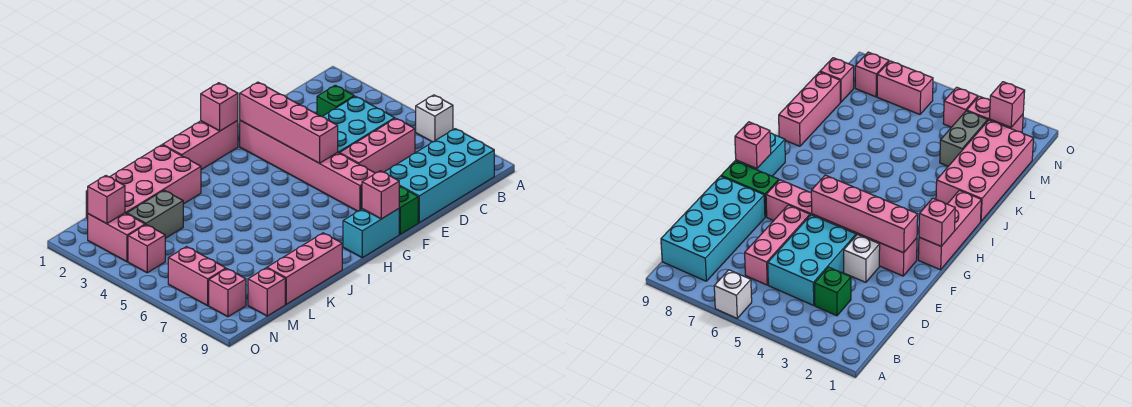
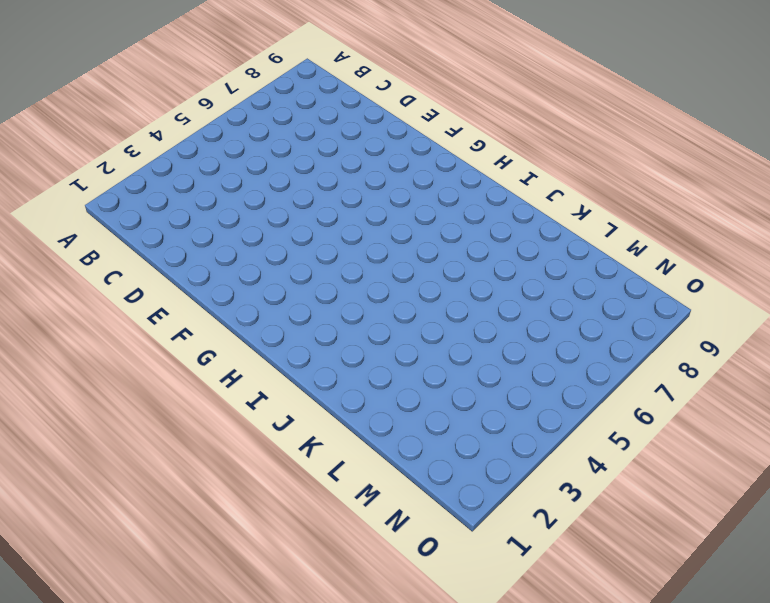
none -> white brick A6 level 1
none -> cyan brick B8:E9 level 1
none -> green brick C3 level 1

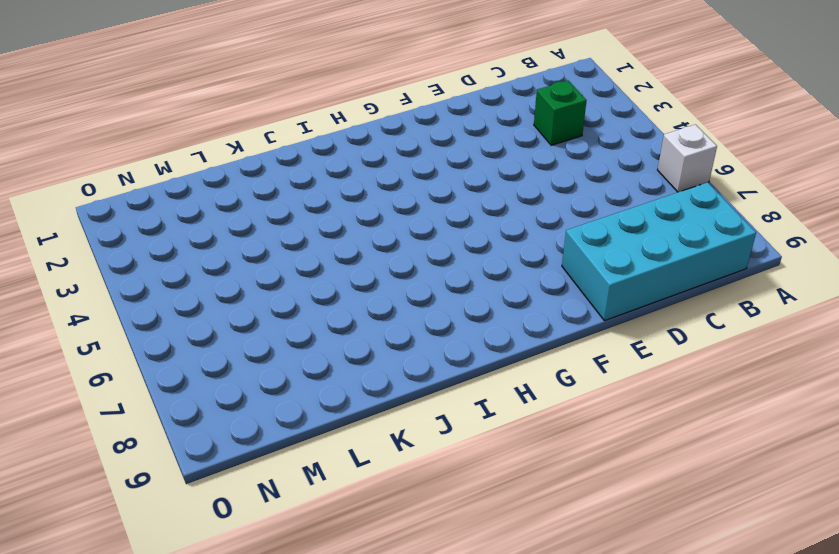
none -> cyan brick C4:E5 level 1
none -> pink brick C6:E6 level 1
none -> white brick E3 level 1

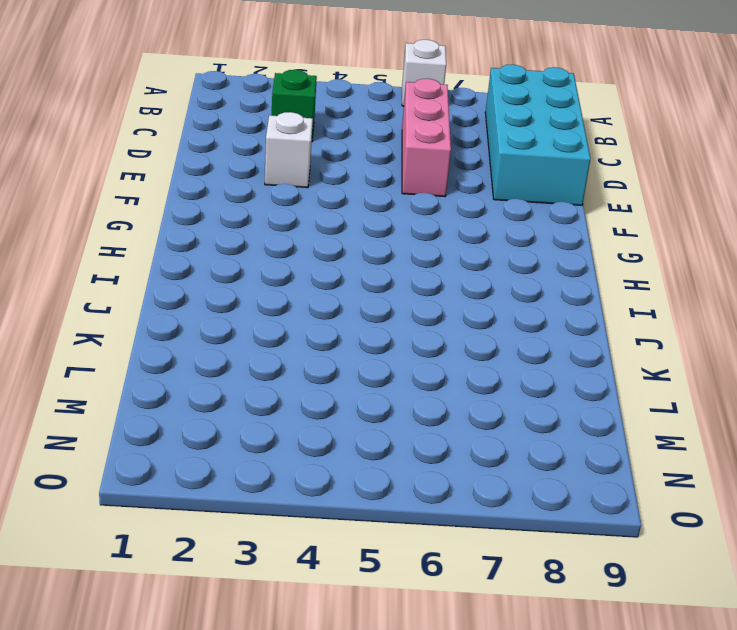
none -> cyan brick C4:E5 level 1
none -> pink brick F2:F7 level 1
none -> green brick F8:F9 level 1

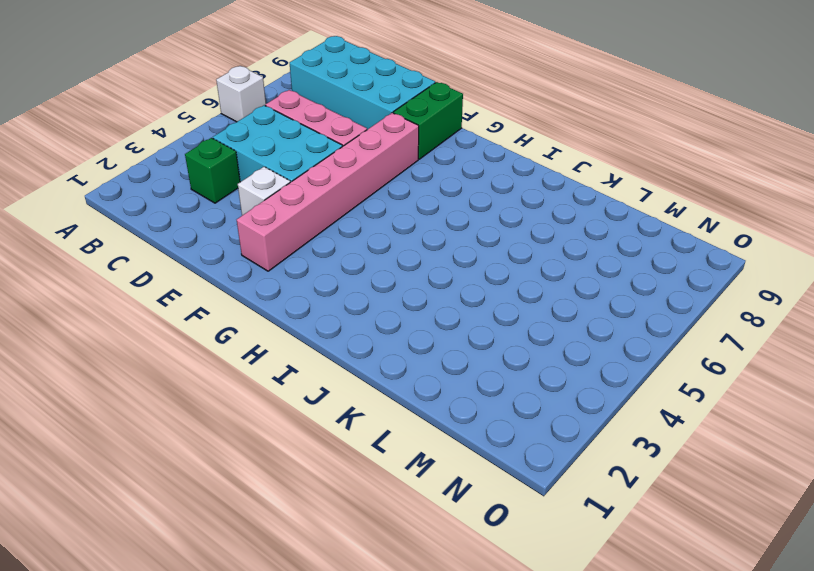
none -> pink brick G1:I1 level 1
none -> cyan brick G9:H9 level 1
none -> pink brick J1:M2 level 1

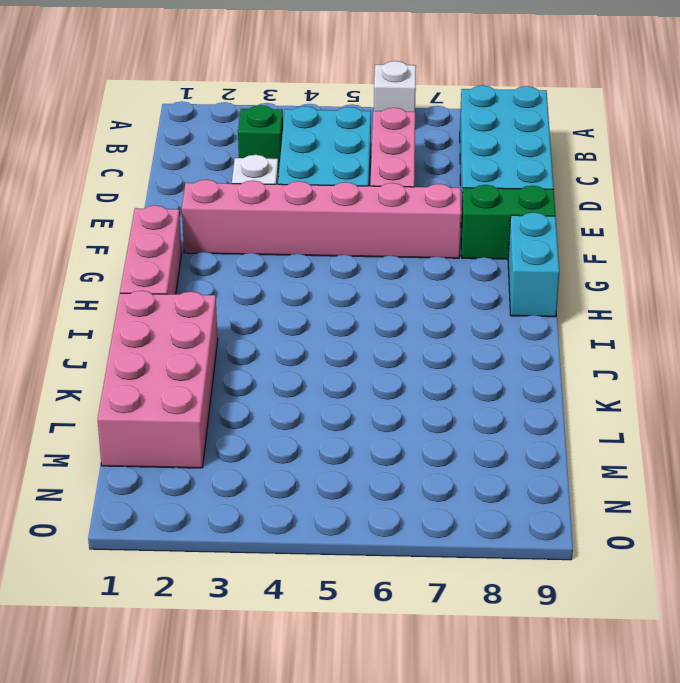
none -> pink brick J9:L9 level 1
none -> grey brick L3:M3 level 1
none -> pink brick M9 level 1

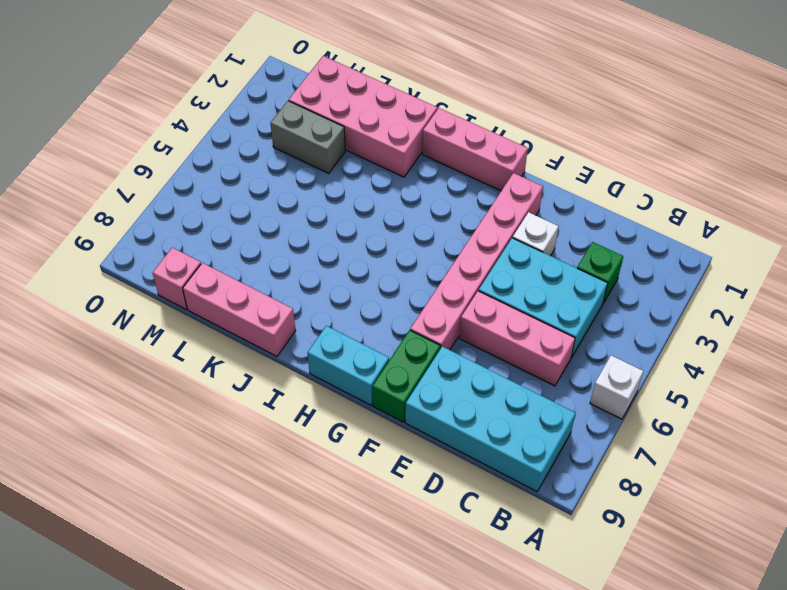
none -> pink brick N2:N3 level 1
none -> pink brick N4 level 1
none -> pink brick N6:N7 level 1

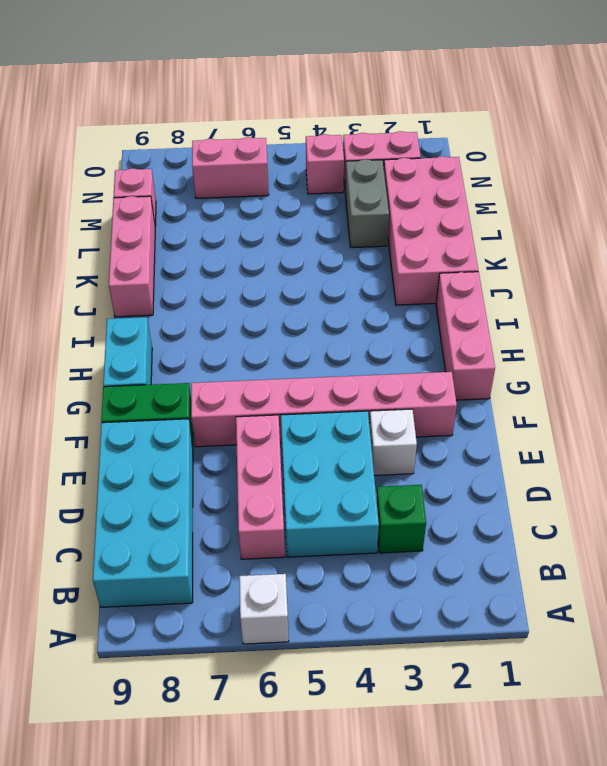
none -> pink brick N8 level 1
none -> pink brick F2:F5 level 2
none -> pink brick G1 level 2

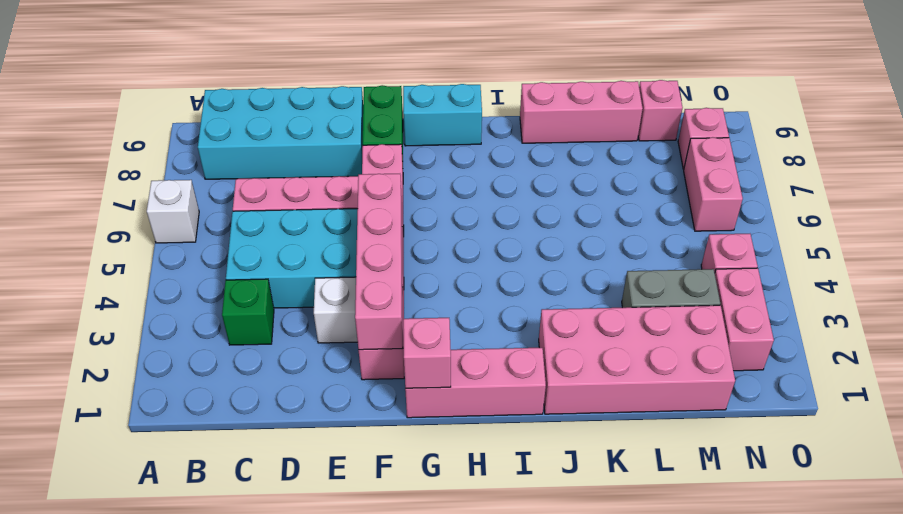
none -> pink brick G9 level 2
none -> pink brick N2 level 2

